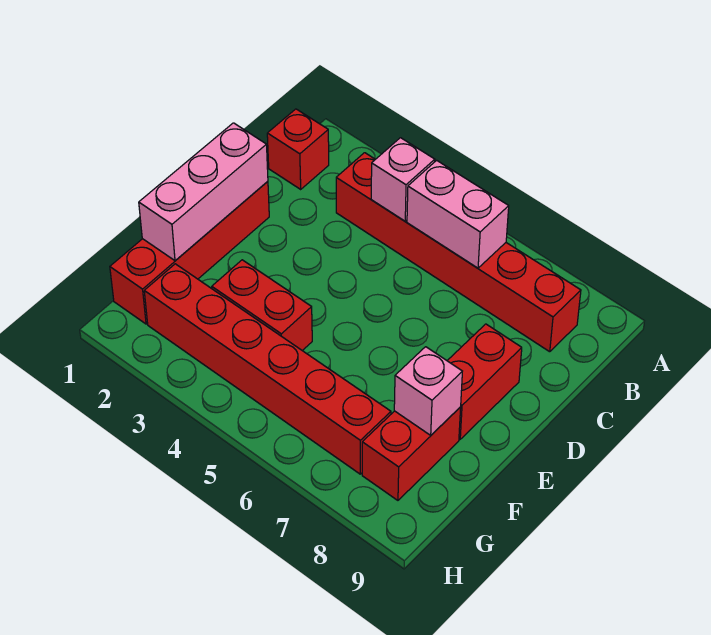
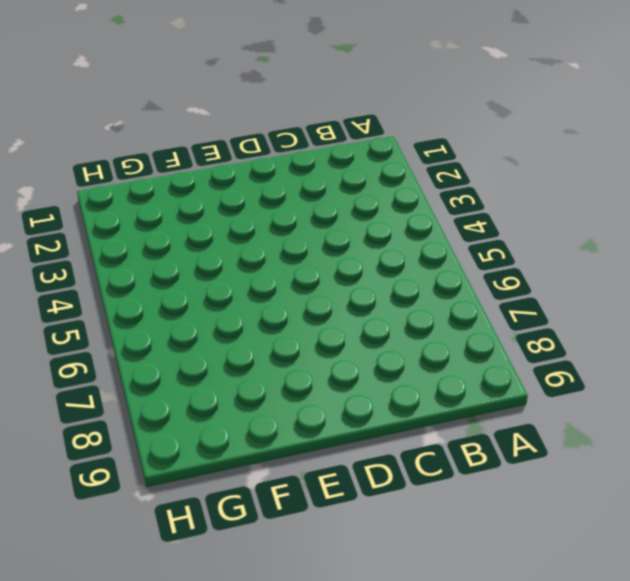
none -> red brick B1 level 1
none -> red brick B3:B8 level 1

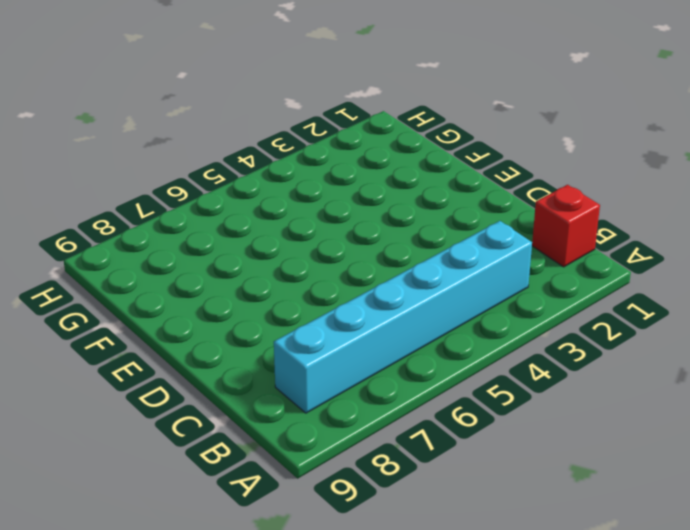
cyan brick B3:B8 level 1 -> red brick B3:B8 level 1
none -> red brick D1:G1 level 1
none -> red brick D8:E8 level 1

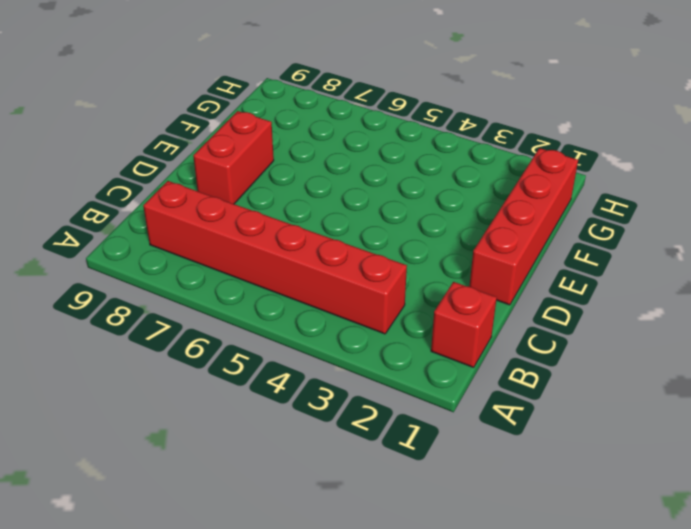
none -> red brick F3:F4 level 1
none -> red brick F8:G8 level 1

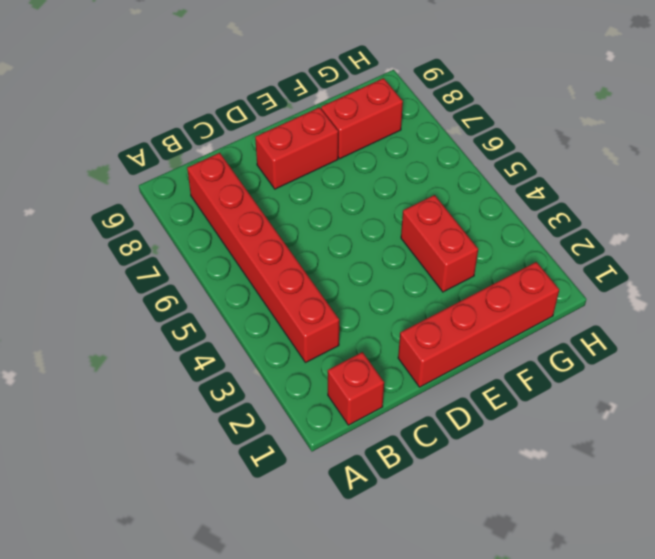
none -> red brick G2:G7 level 1
none -> pink brick B4 level 2

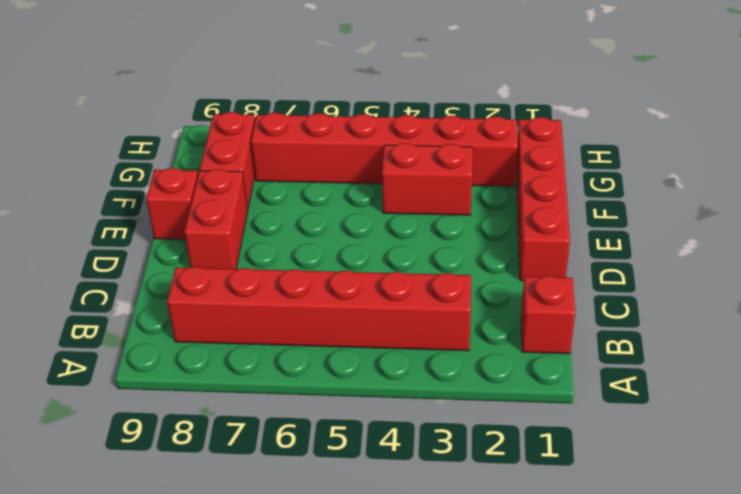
red brick E9 level 1 -> none
none -> pink brick B4 level 2
none -> pink brick B5:B6 level 2

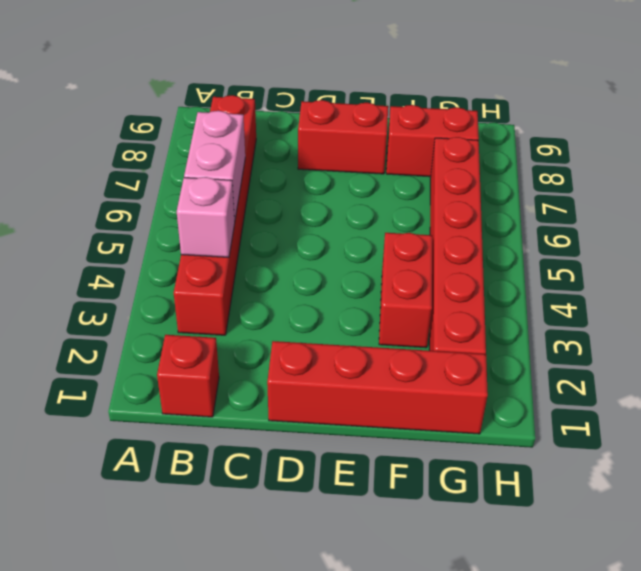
none -> pink brick D1:F1 level 2
none -> pink brick F8 level 2

